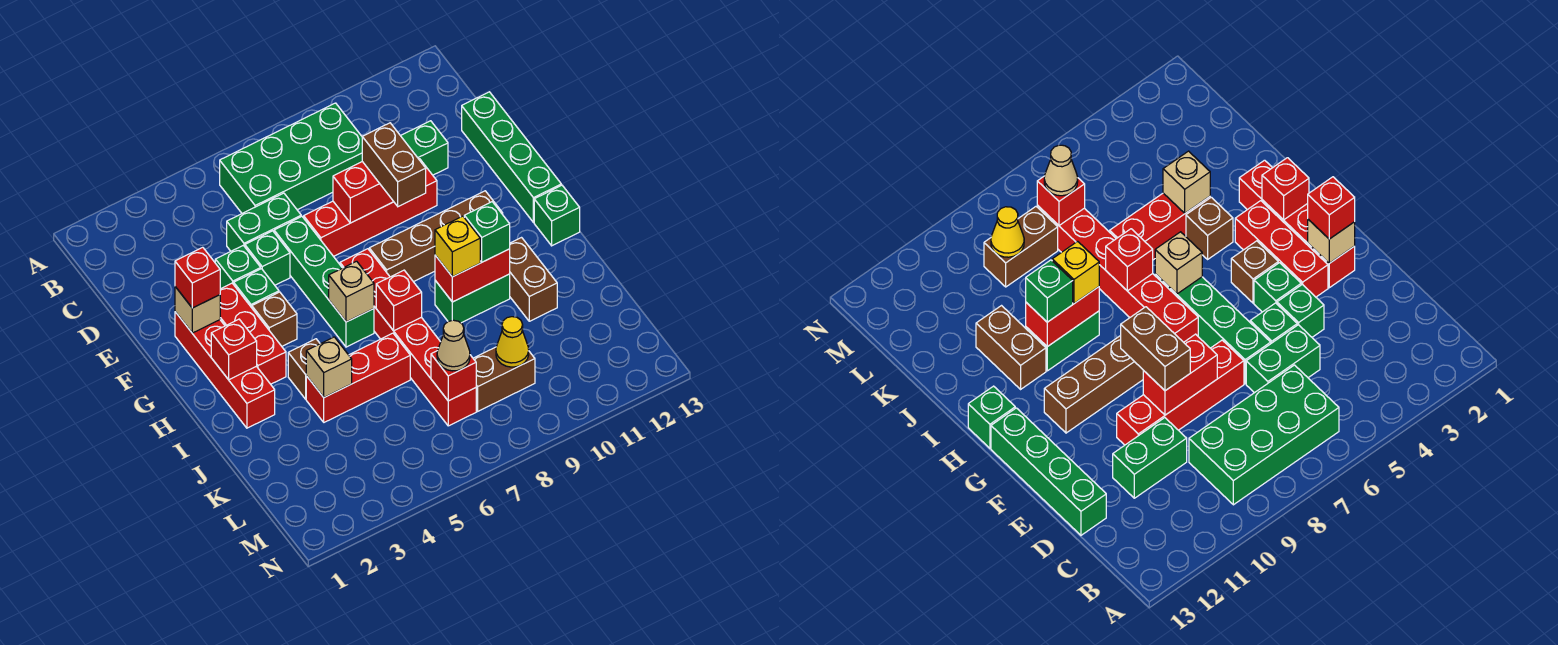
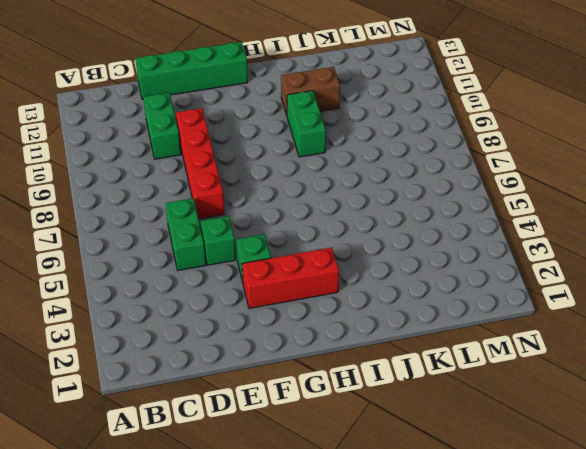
none -> green brick B6:C9 level 1
none -> green brick E4 level 1
none -> green brick E6:H6 level 1
none -> red brick F2:I2 level 1

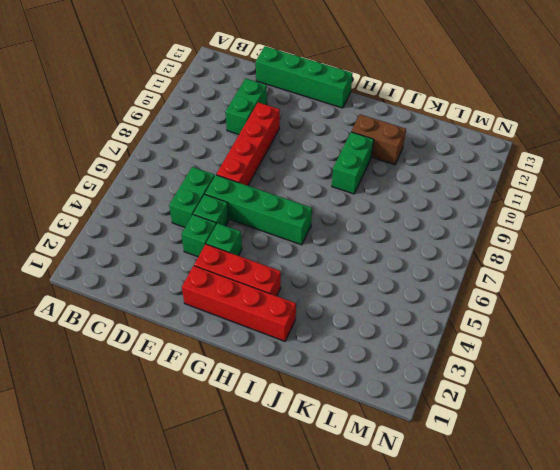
none -> green brick B6:C9 level 1
none -> brown brick G4 level 1
none -> red brick G7:L7 level 1
none -> brown brick G8:G11 level 1

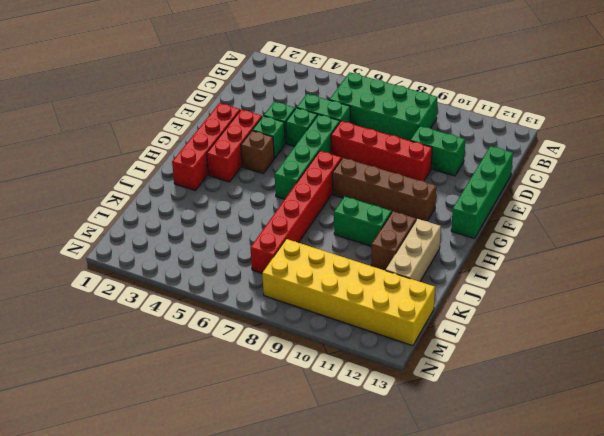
tan brick I12:K12 level 1 -> none
yellow brick L8:M13 level 1 -> brown brick L8:L9 level 1
none -> green brick H13 level 1
none -> brown brick I4 level 1
none -> red brick J4:J6 level 1
none -> red brick E8:E9 level 2

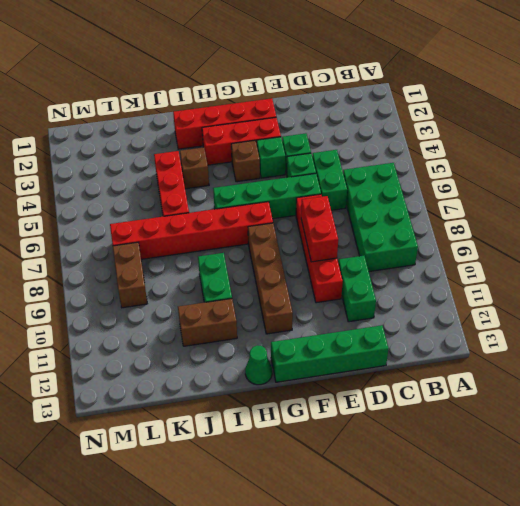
green cone H13 level 1 -> green brick H13 level 1
none -> tan brick F2 level 2
none -> red brick H2 level 2
none -> tan brick H6 level 2
none -> red brick I7 level 2

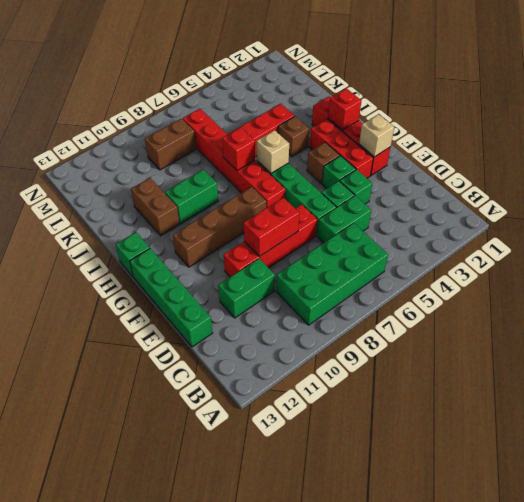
none -> red brick I9:I10 level 2
none -> tan brick J4 level 2
none -> red brick L7 level 2
none -> yellow cone L9 level 2

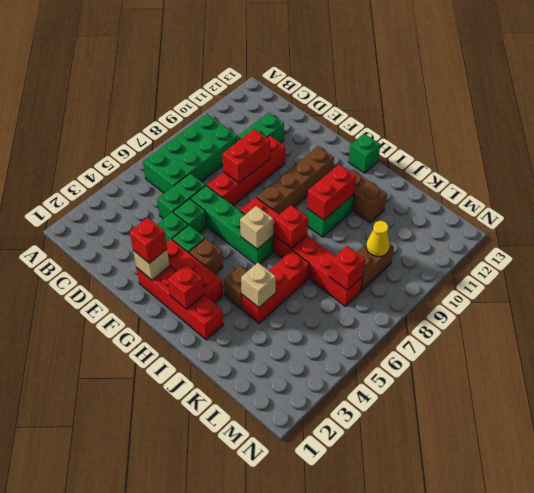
none -> green brick D13:G13 level 1
none -> brown brick E9:F9 level 3
none -> yellow brick I9 level 3
none -> green brick I10 level 3

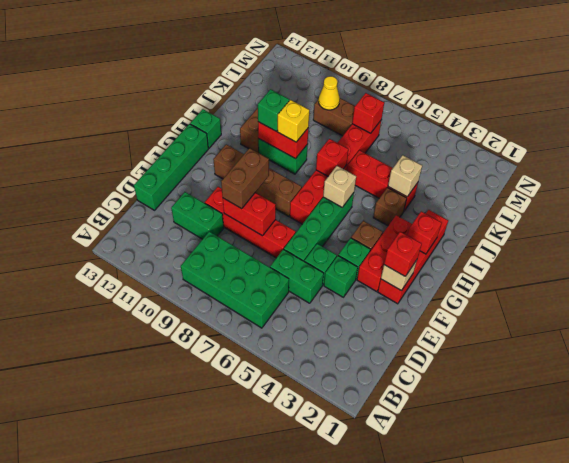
none -> tan cone L7 level 3

